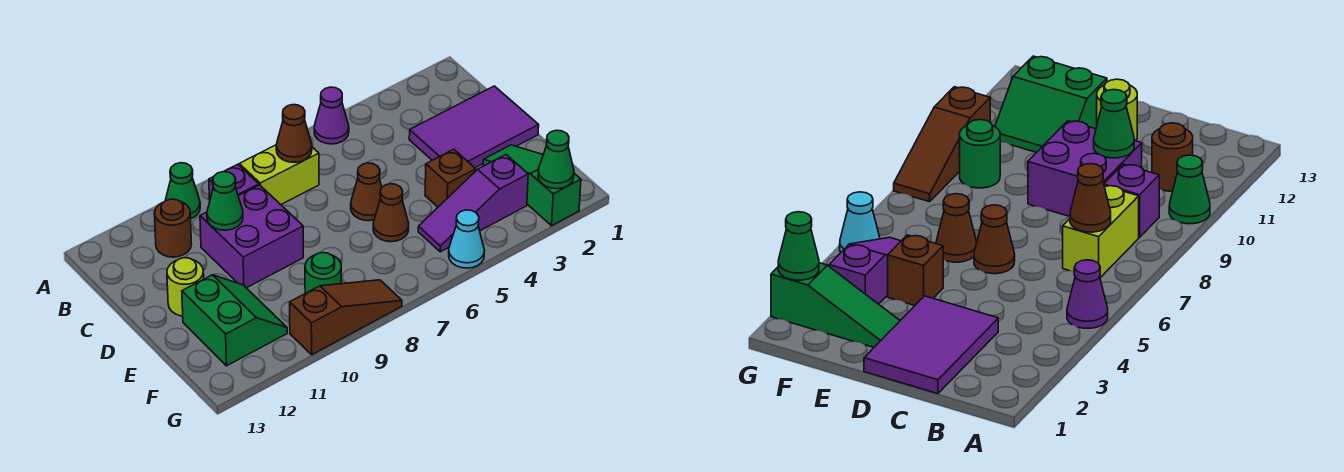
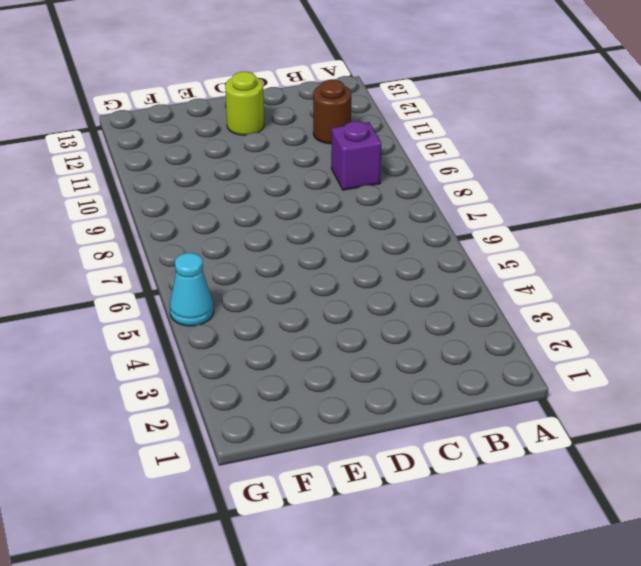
none -> purple cone A5 level 1
none -> green cone A10 level 1
none -> lime brick B7:B8 level 1

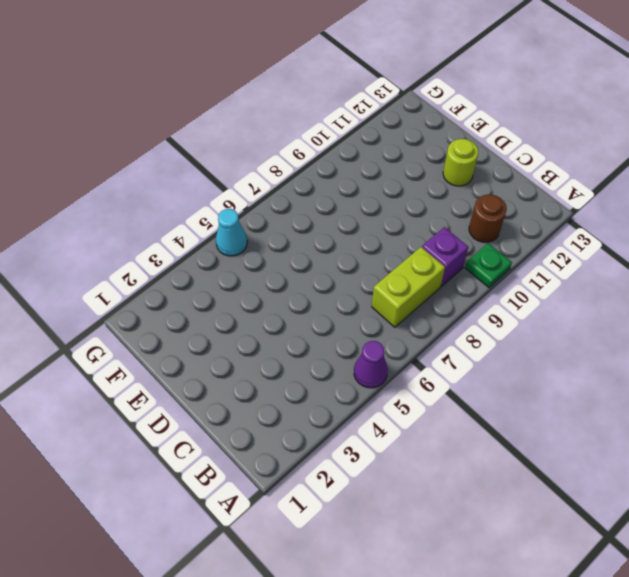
green plate A10 level 1 -> green cone A10 level 1
none -> purple tile C1:D3 level 1
none -> purple brick C9:D10 level 1
none -> brown cone D6 level 1

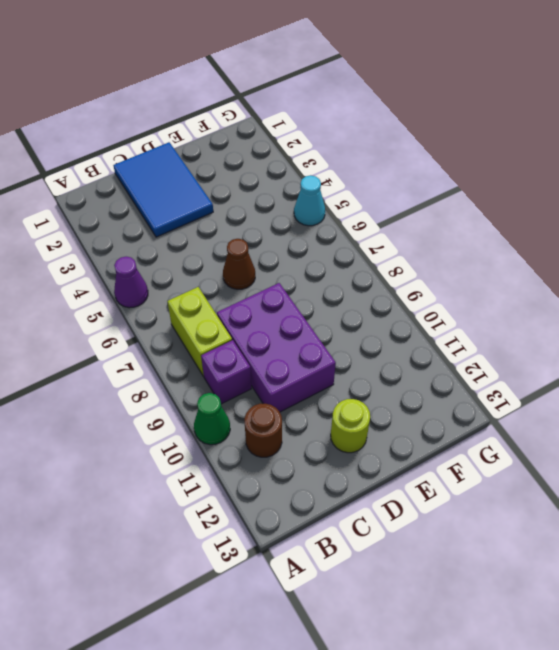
blue tile C1:D3 level 1 -> purple tile C1:D3 level 1
purple brick C8:D10 level 1 -> purple brick C9:D10 level 1
none -> green slope E2:G2 level 1 top G
none -> brown brick E4 level 1
none -> brown cone E6 level 1

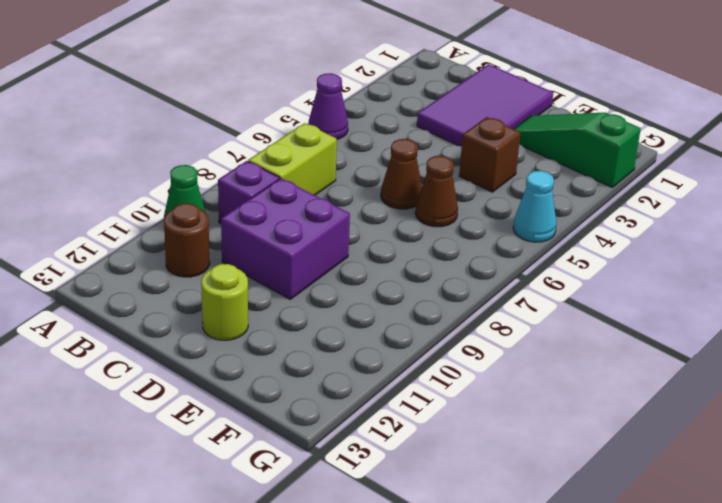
none -> green slope E11:F12 level 1 top 12
none -> purple slope F3:F5 level 1 top 3
none -> green round brick F9 level 1

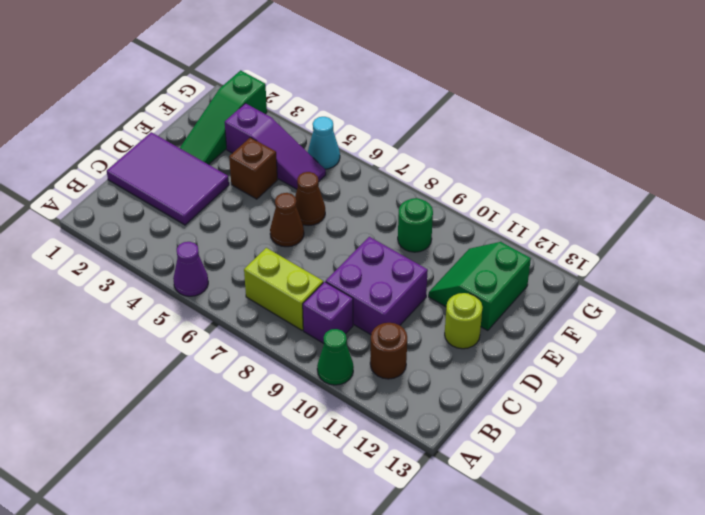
none -> brown slope G8:G10 level 1 top 10
none -> brown cone B7 level 2
none -> green cone C10 level 2

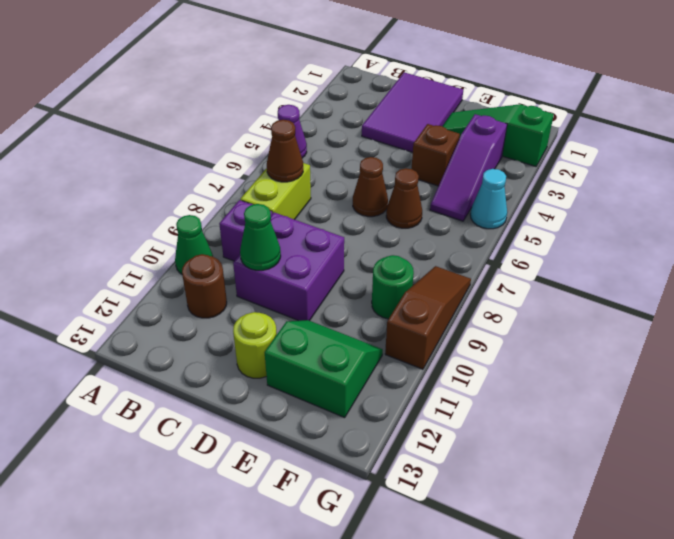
none -> green cone G2 level 2

